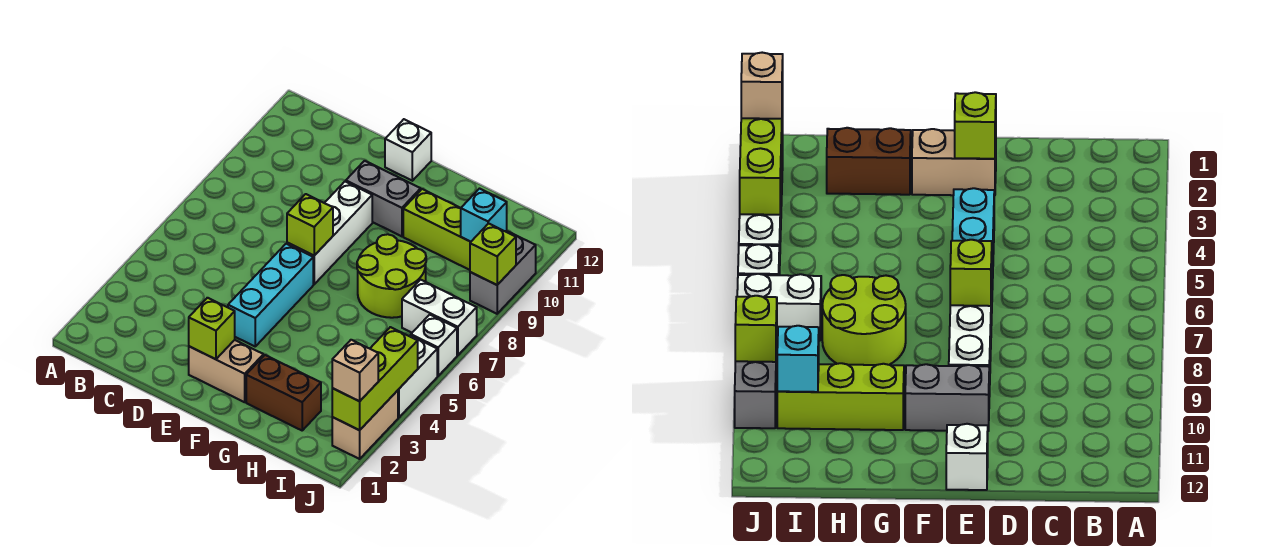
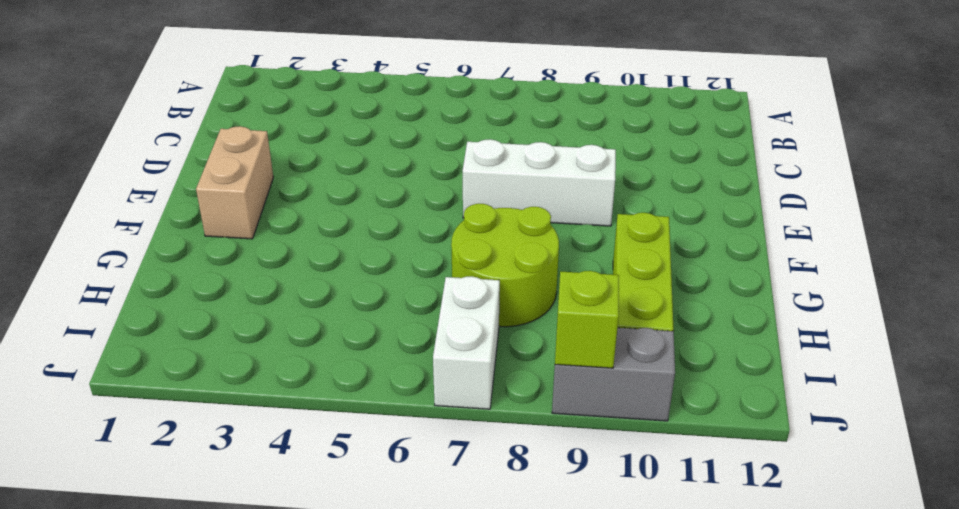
none -> cyan brick E4:E6 level 1
none -> grey brick E10:F10 level 1
none -> white brick E12 level 1

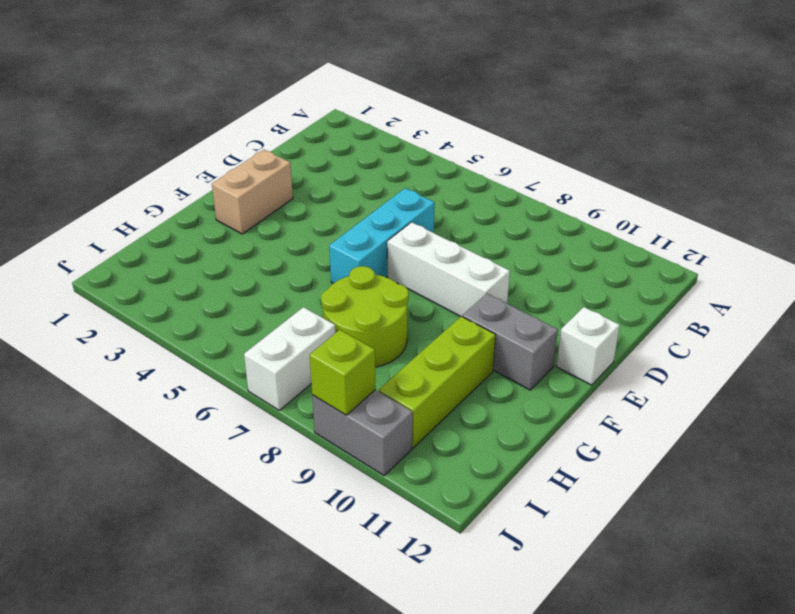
cyan brick D6:F6 level 1 -> cyan brick E4:E6 level 1
grey brick F10:F11 level 1 -> grey brick E10:F10 level 1
none -> brown brick G2:H2 level 1
none -> tan brick J2:J3 level 1
none -> white brick J4:J5 level 1

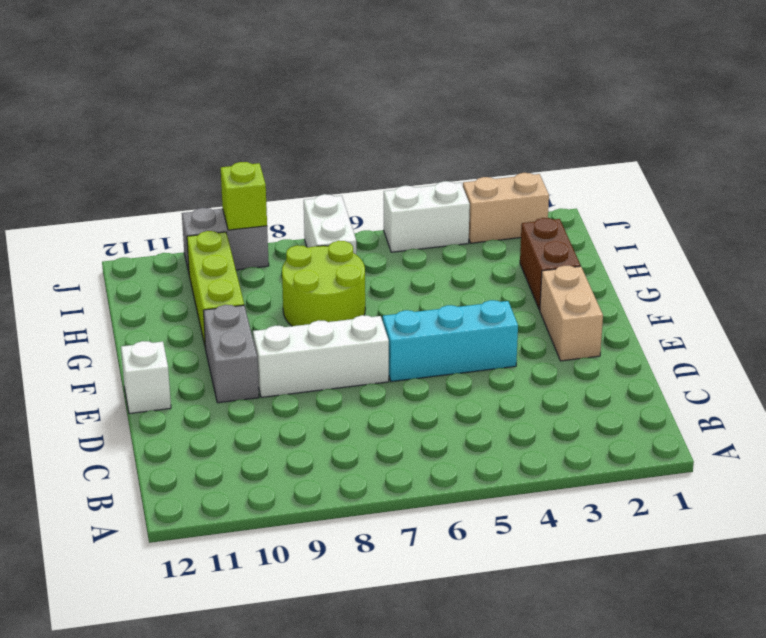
none -> white brick J6 level 1
none -> lime brick E2 level 2
none -> lime brick E7 level 2

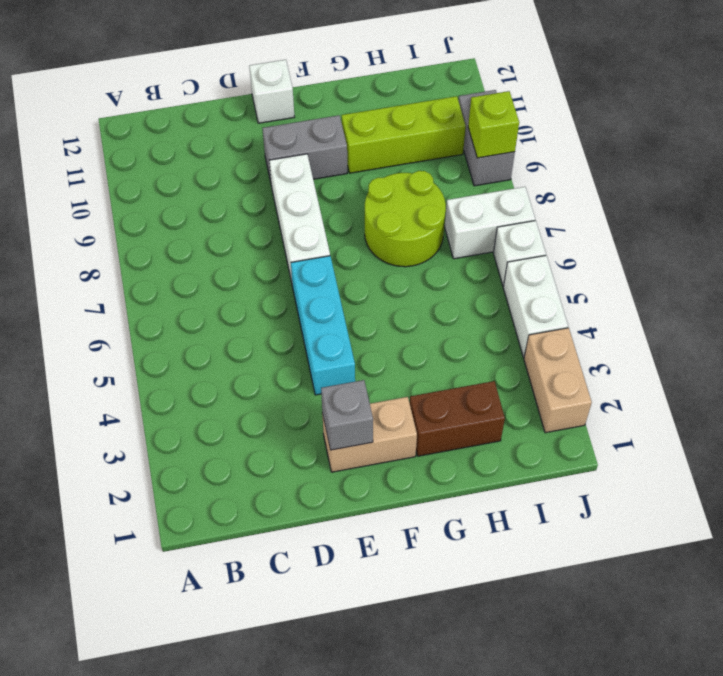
grey brick E2 level 2 -> lime brick E2 level 2
none -> lime brick E7 level 2
none -> cyan brick I10 level 2
none -> lime brick J2:J4 level 2

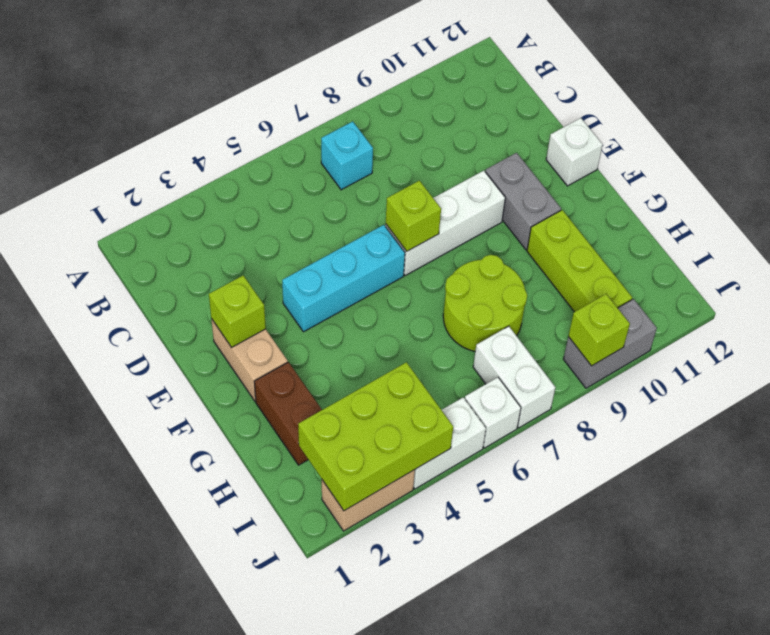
cyan brick B7 level 1 -> cyan brick I10 level 2
lime brick I2:J4 level 2 -> lime brick J2:J4 level 2
none -> tan brick J2 level 3

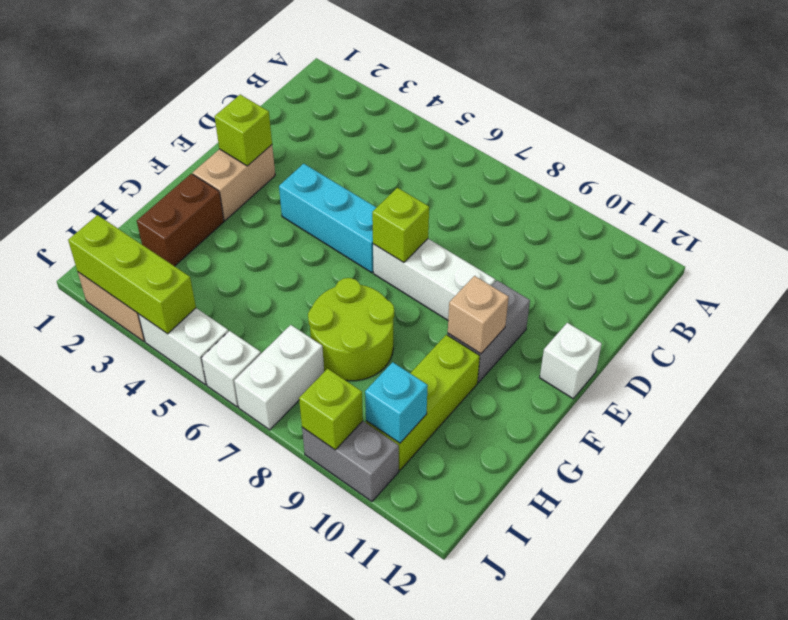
tan brick F10 level 2 -> tan brick J2 level 3

